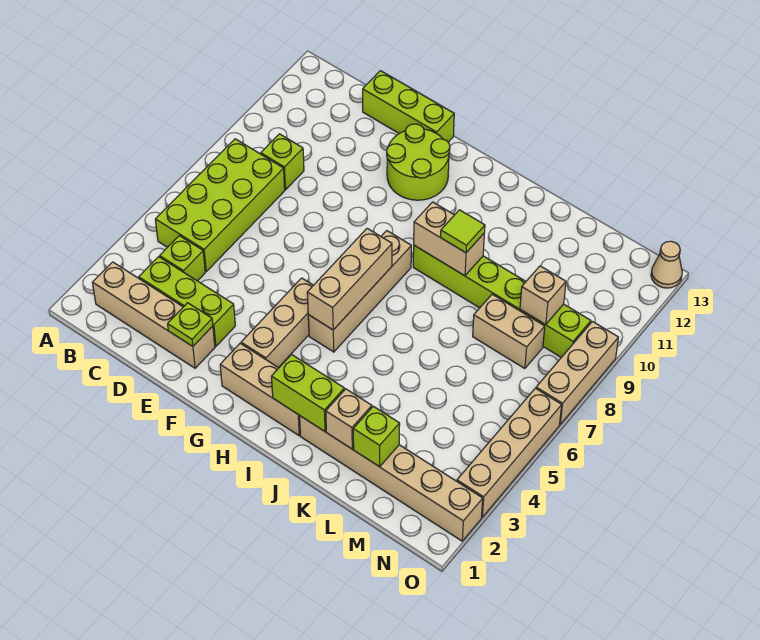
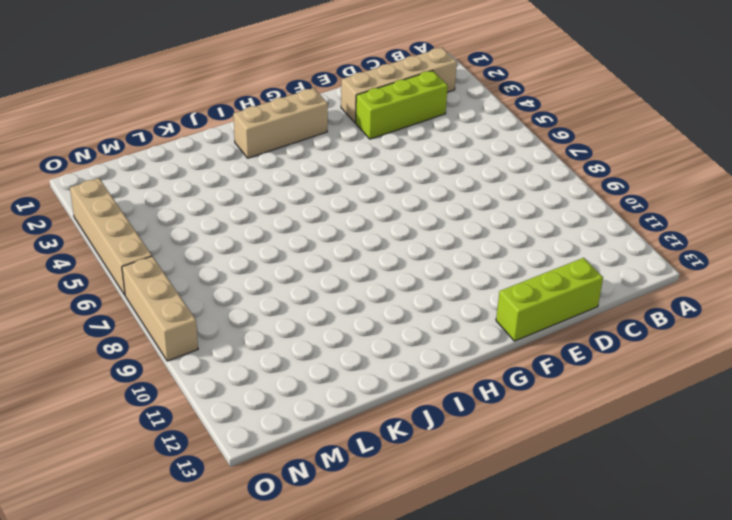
none -> lime brick B5:C8 level 1
none -> lime brick C4 level 1
none -> lime brick C9 level 1

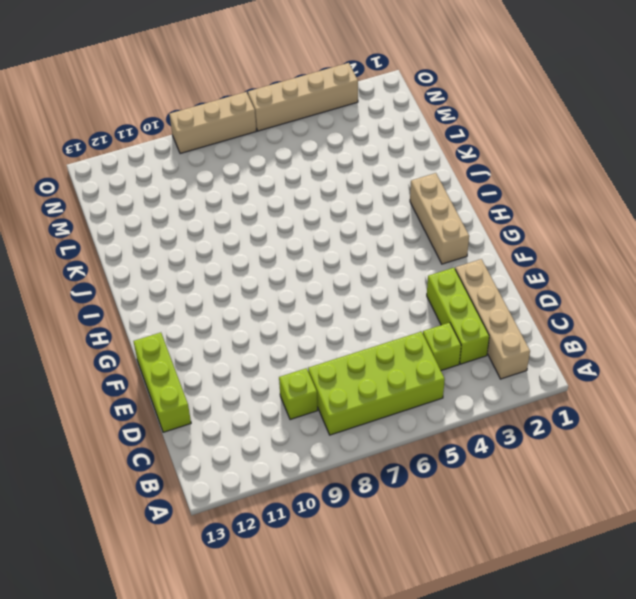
none -> lime round brick F11:G12 level 1
none -> tan brick G3:G5 level 1
none -> tan brick H5:H8 level 1

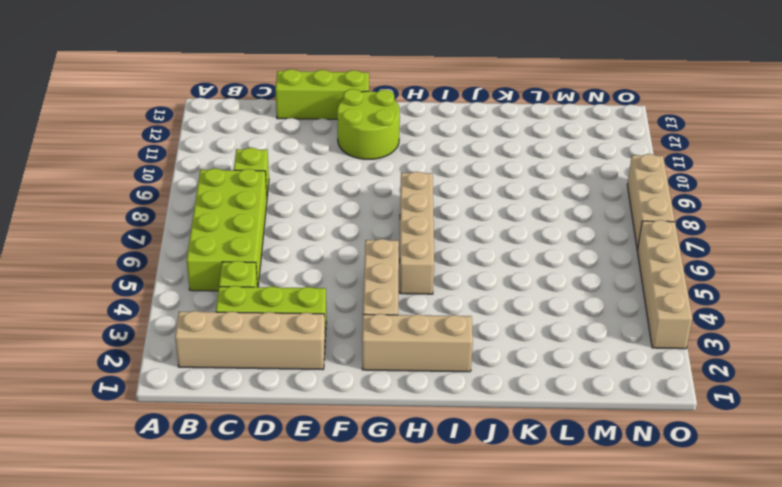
none -> lime brick I9:N9 level 1
none -> tan brick J2:O2 level 1
none -> tan brick L8:M8 level 1

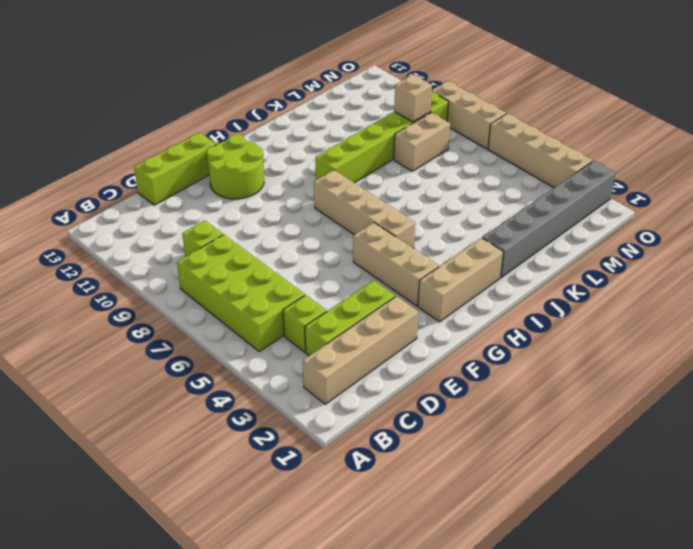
grey brick J2:O2 level 1 -> tan brick J2:O2 level 1
none -> tan cone O13 level 1
none -> lime plate E2 level 2
none -> tan brick H5:H7 level 2

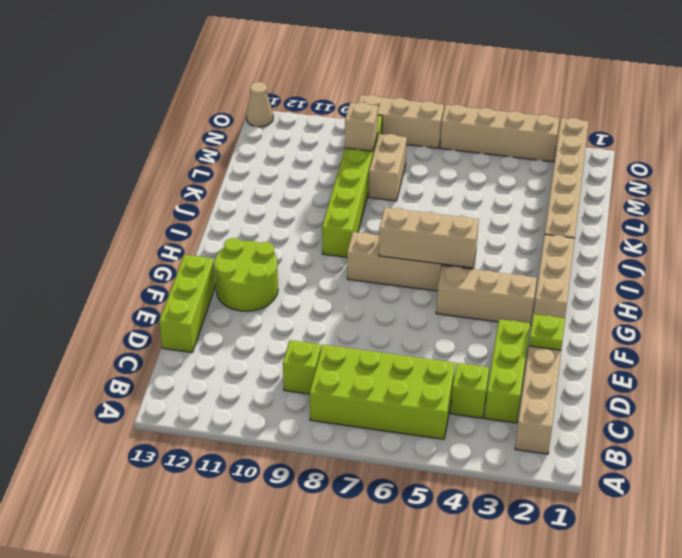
none -> lime brick I2:J2 level 2
none -> tan brick I9:J9 level 2
none -> tan brick K2 level 2

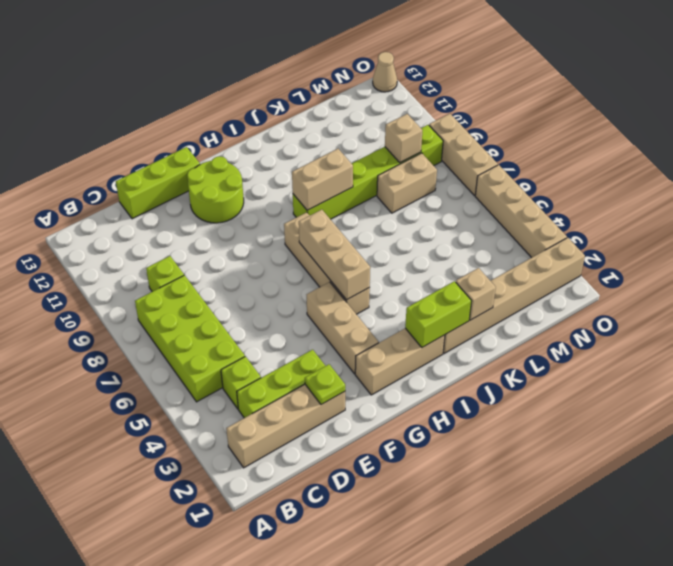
none -> lime brick L2 level 2
none -> lime tile J9 level 3

